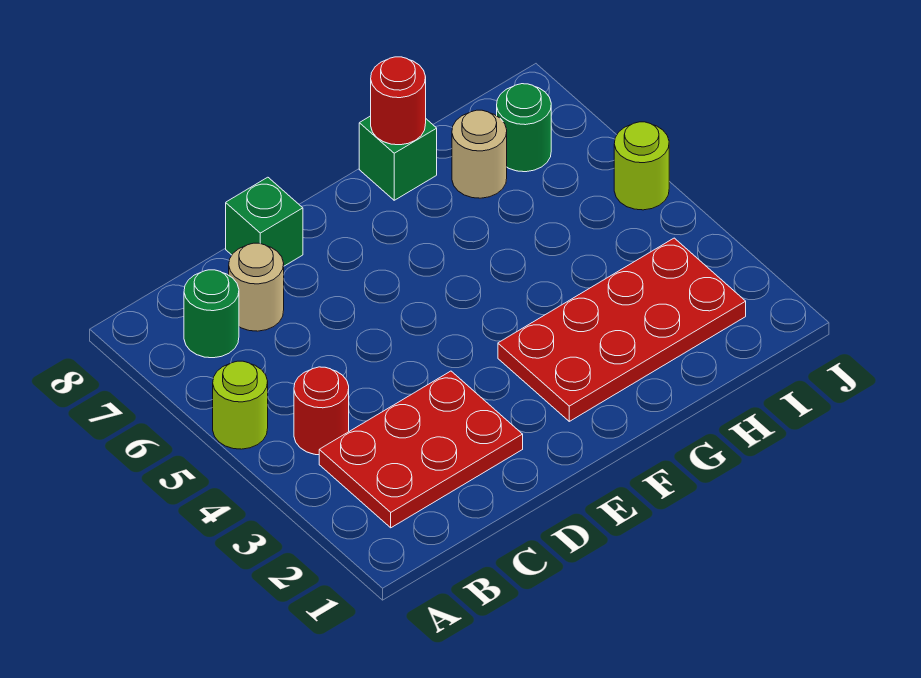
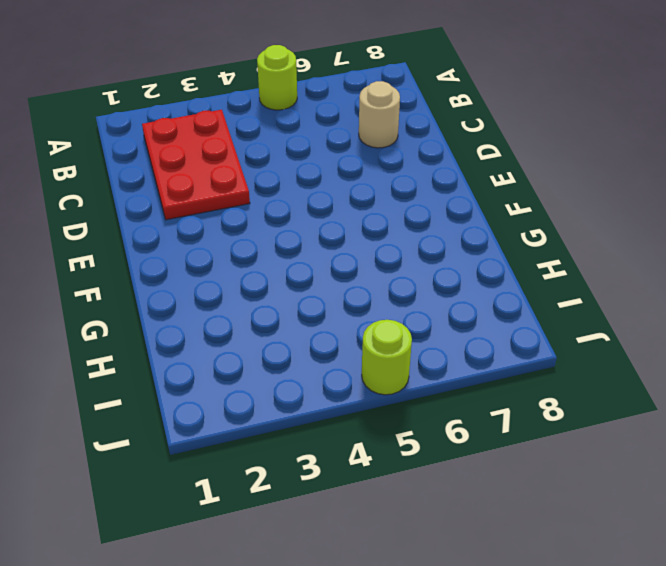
none -> red round brick B4 level 1
none -> green round brick B7 level 1
none -> green brick D8 level 1

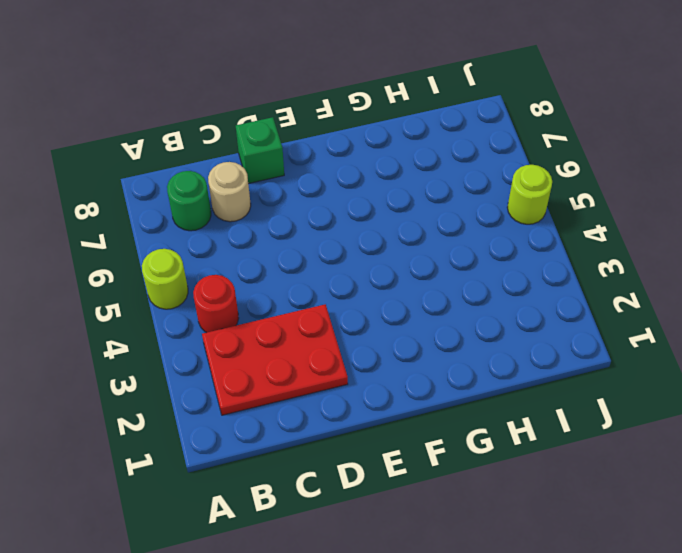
none -> red plate F2:I3 level 1
none -> green brick G8 level 1
none -> tan round brick H7 level 1

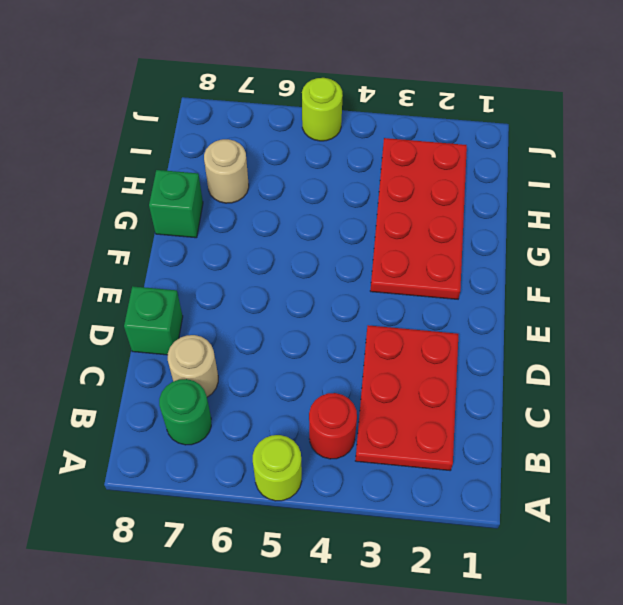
none -> green round brick I7 level 1
none -> red round brick G8 level 2

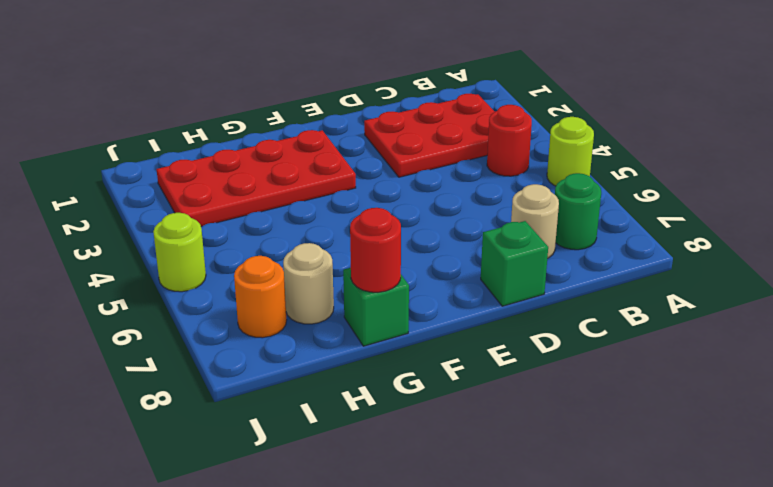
orange round brick I7 level 1 -> green round brick I7 level 1

